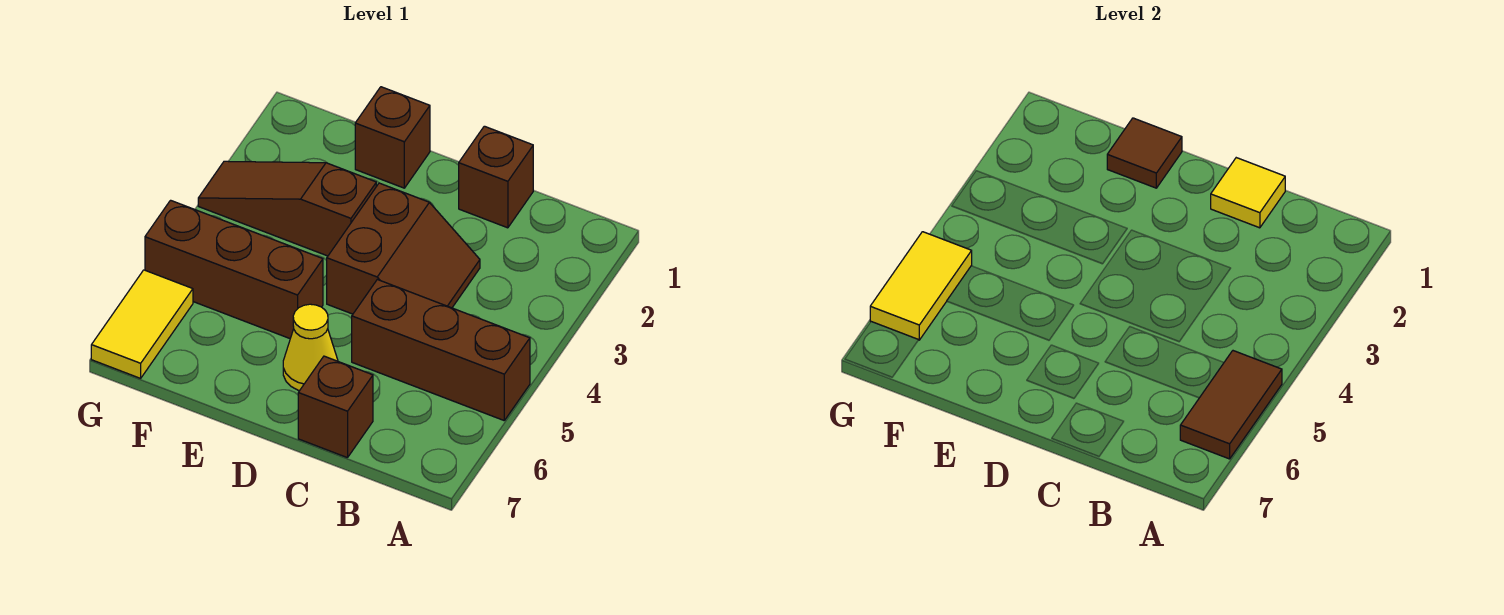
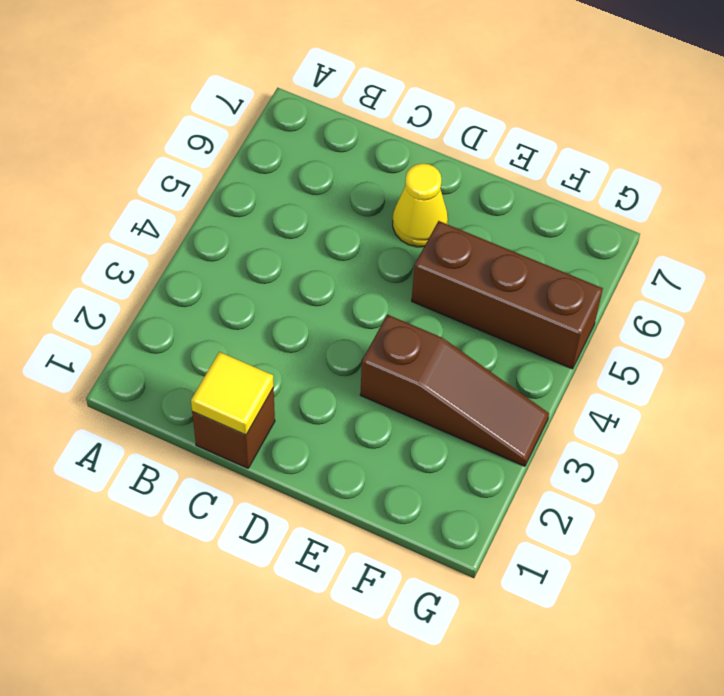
none -> brown brick A5:C5 level 1
none -> brown slope C3:D4 level 1 top D
none -> brown brick C7 level 1

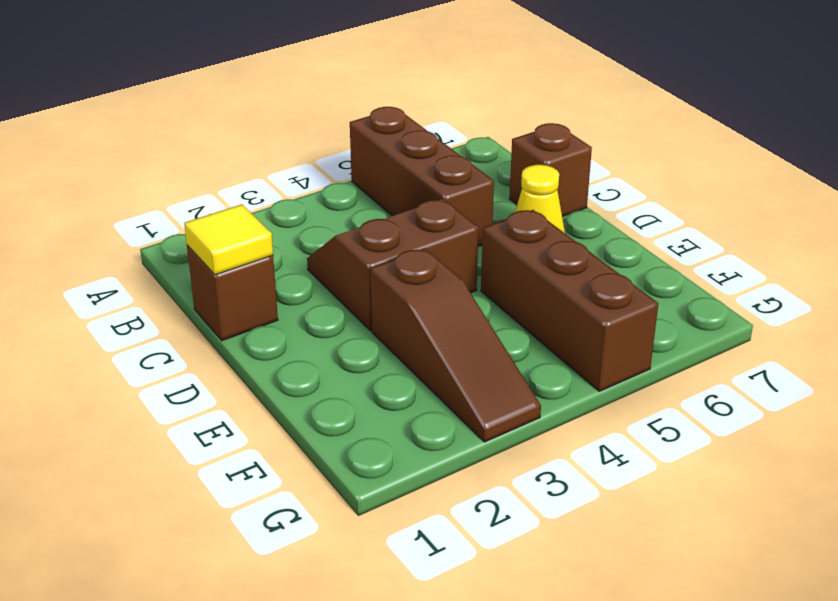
none -> brown brick E1 level 1
none -> yellow tile G6:G7 level 1
none -> brown tile A5:A6 level 2

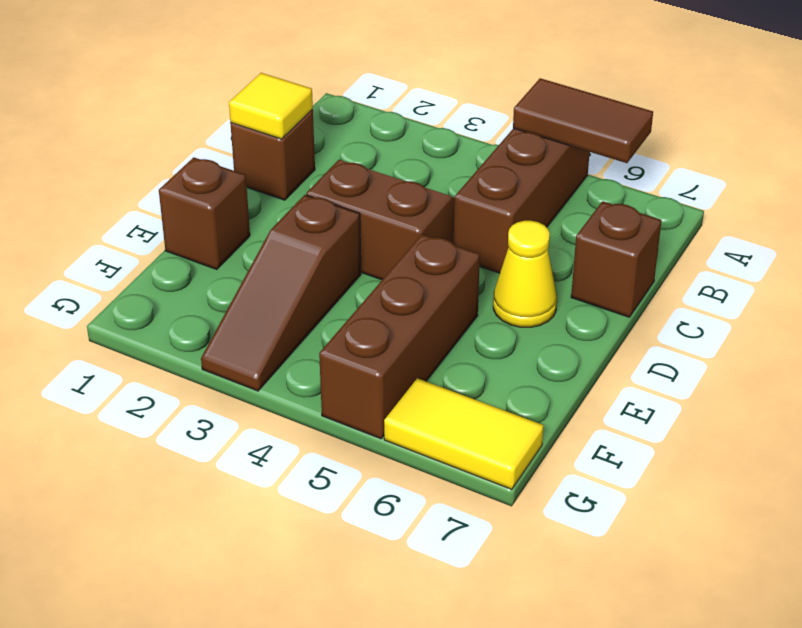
none -> brown tile E1 level 2
none -> yellow tile G5:G6 level 2

